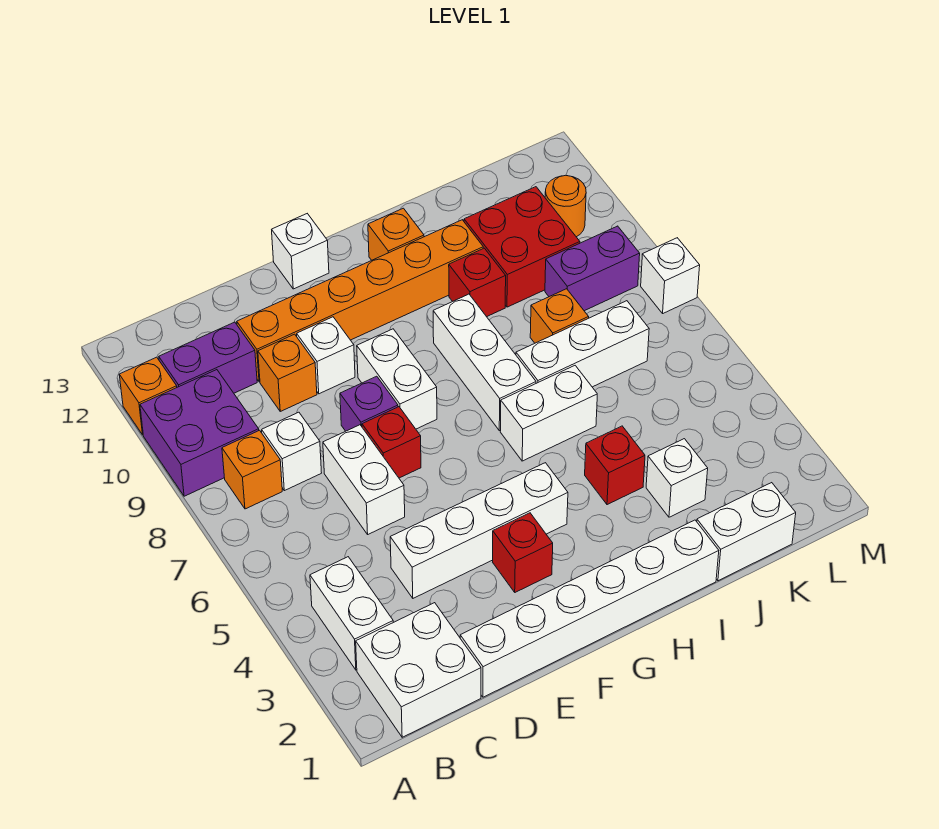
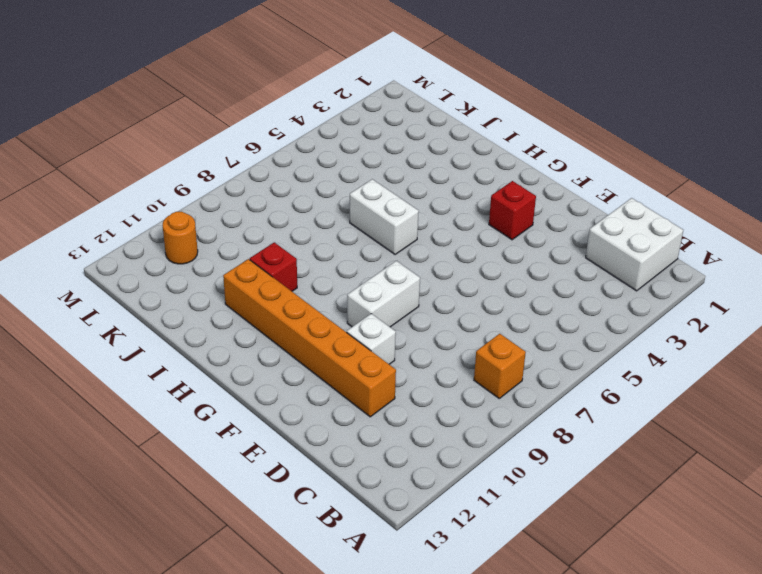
none -> purple brick A9:B10 level 1
none -> orange brick A11 level 1
none -> white brick B3:B4 level 1
none -> purple brick B11:C11 level 1

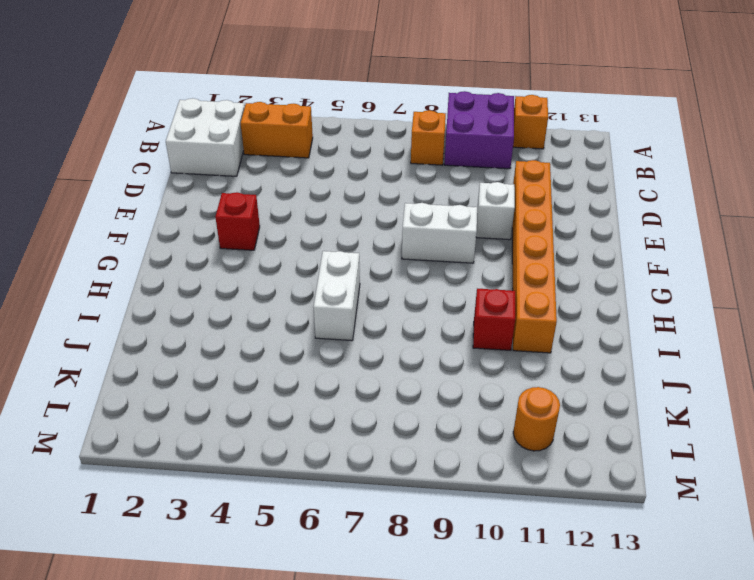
orange brick B3:B4 level 1 -> white brick B3:B4 level 1
none -> purple brick B11:C11 level 1
none -> white brick C8 level 1
none -> white brick D1:I1 level 1
none -> white brick D4:G4 level 1

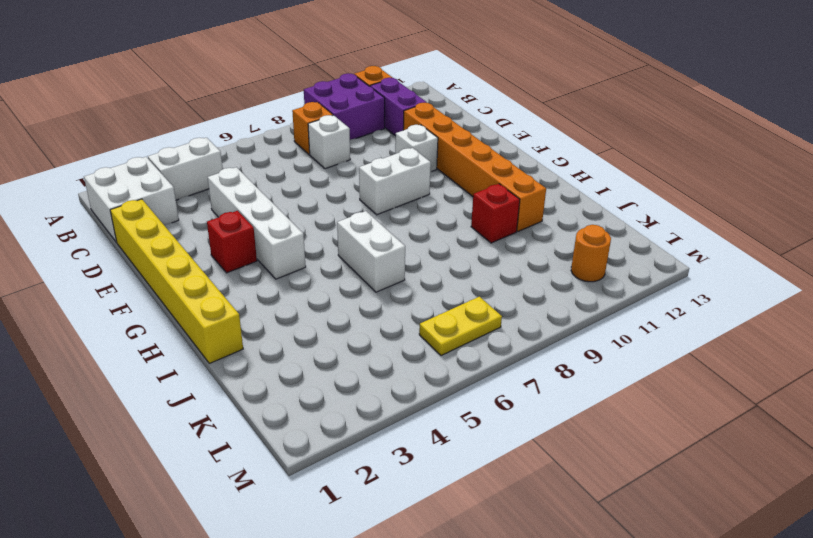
yellow brick D1:I1 level 1 -> white brick D1:I1 level 1
yellow plate L6:L7 level 1 -> none
none -> white brick D6:D7 level 1
none -> orange brick D10 level 1
none -> red brick E7 level 1
none -> purple brick E8 level 1

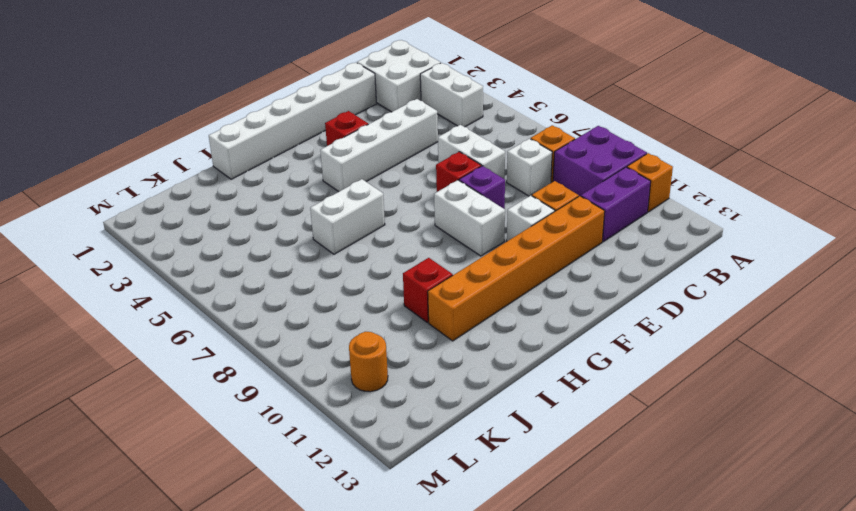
none -> white brick F13 level 1
none -> white brick H7:H9 level 1
none -> orange brick H12 level 1
none -> red brick I4 level 1

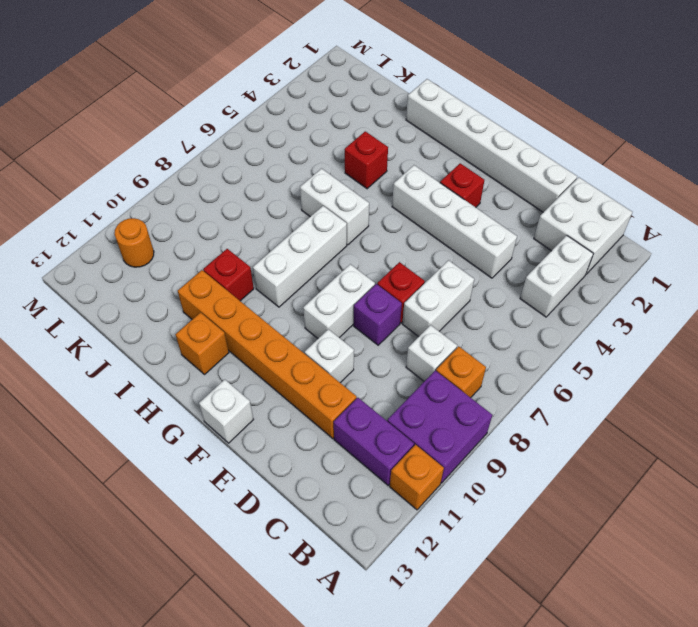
none -> orange brick D10 level 1
none -> white brick I7:K7 level 1
none -> white brick J1:K1 level 1
none -> white brick J3 level 1

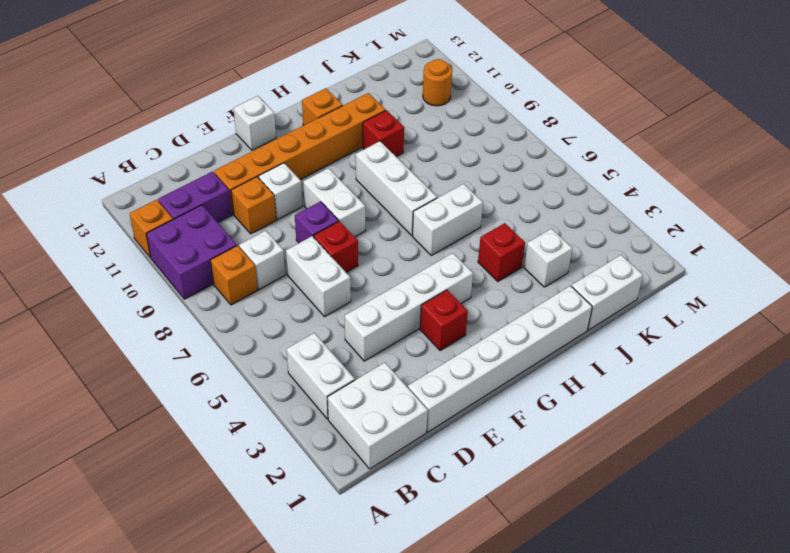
none -> white brick I7:K7 level 1
none -> orange brick J8 level 1
none -> red brick J10:K11 level 1
none -> purple brick K9:L9 level 1

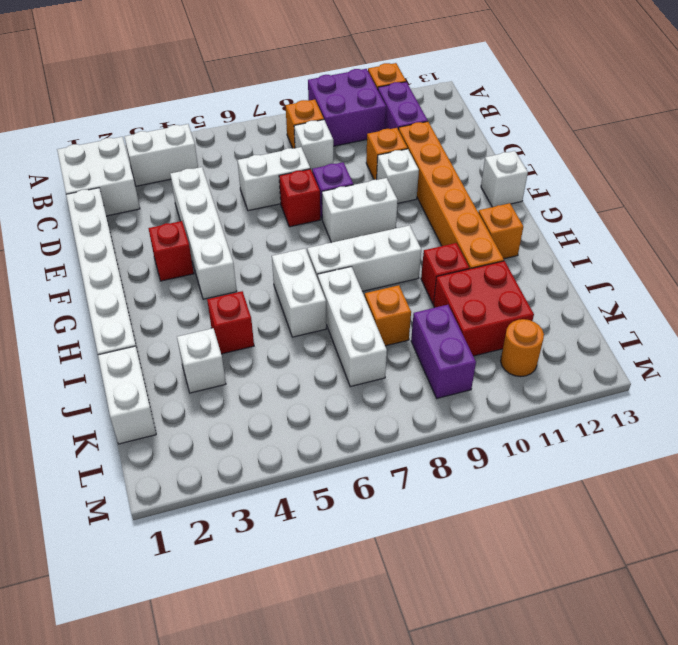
none -> white brick M8 level 1

